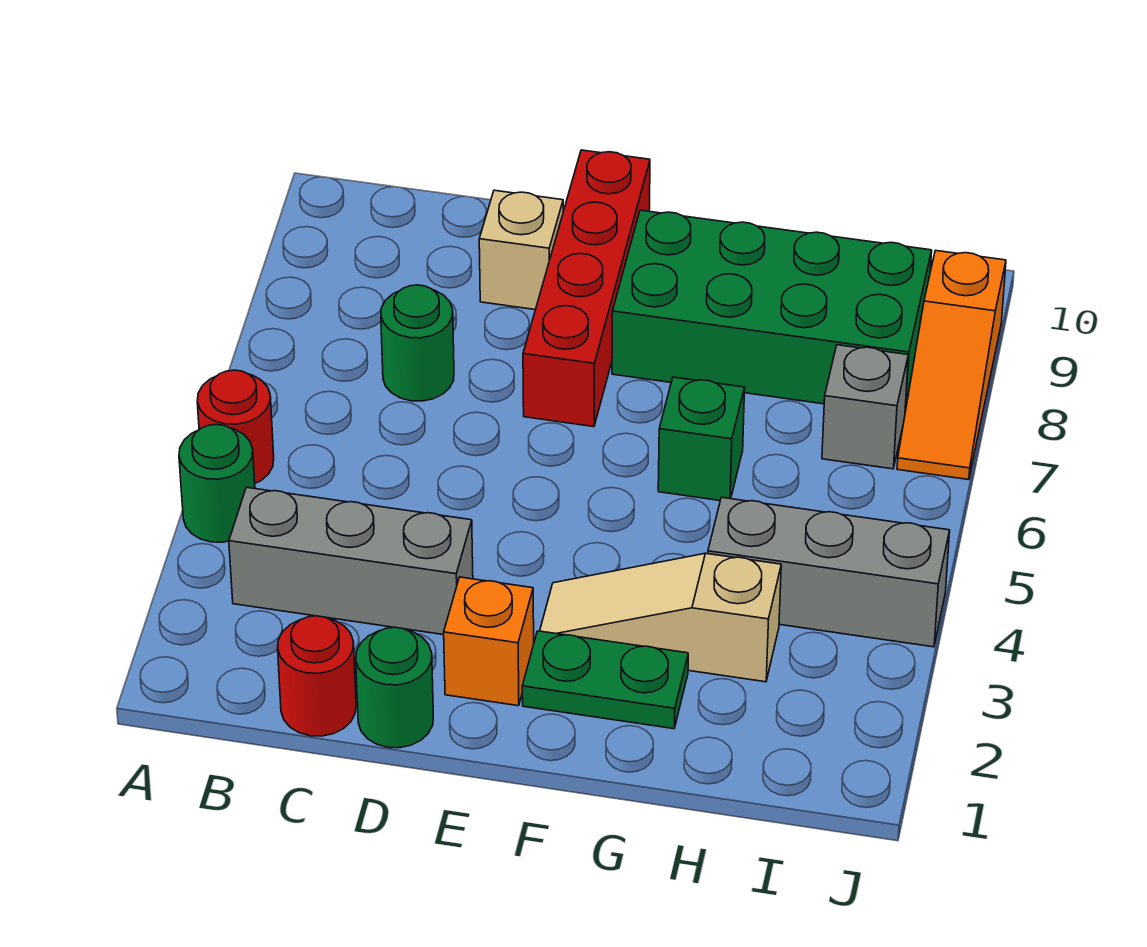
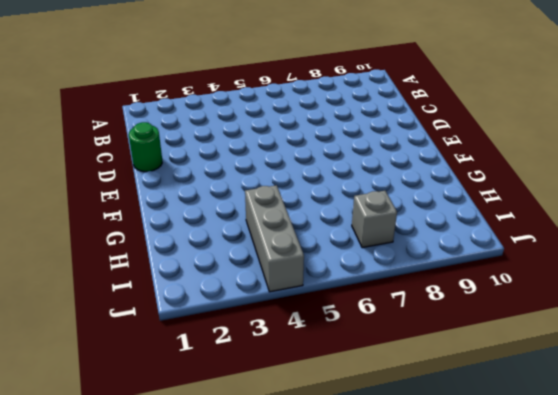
none -> green round brick A4 level 1
none -> red round brick A5 level 1
none -> grey brick B3:D3 level 1

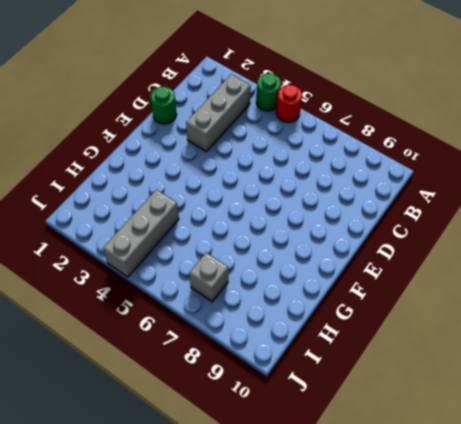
none -> red round brick C1 level 1
none -> green round brick C7 level 1
none -> tan brick D9 level 1

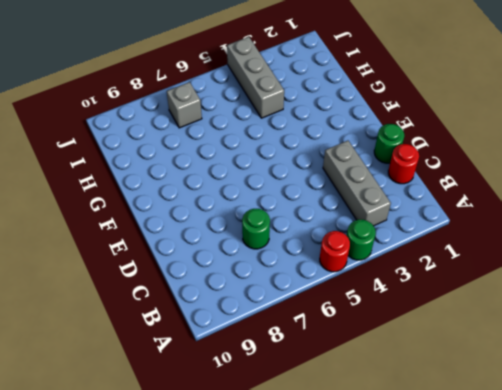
none -> tan brick D9 level 1
none -> orange brick E2 level 1
none -> red brick E7:E10 level 1

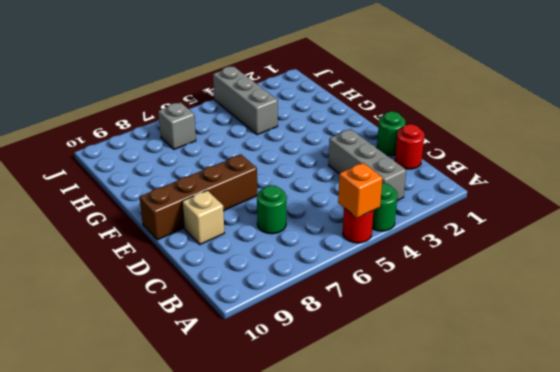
orange brick A5 level 2 -> orange brick E2 level 1
brown brick E7:E10 level 1 -> red brick E7:E10 level 1
none -> green plate F2:G2 level 1
none -> tan slope F3:H3 level 1 top H
none -> green brick F8:I9 level 1

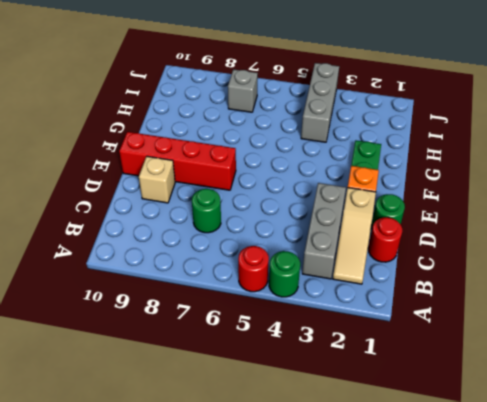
tan slope B2:D2 level 1 top D -> tan slope F3:H3 level 1 top H
none -> green brick F8:I9 level 1
none -> green brick G6 level 1
none -> orange slope J7:J9 level 1 top 9

